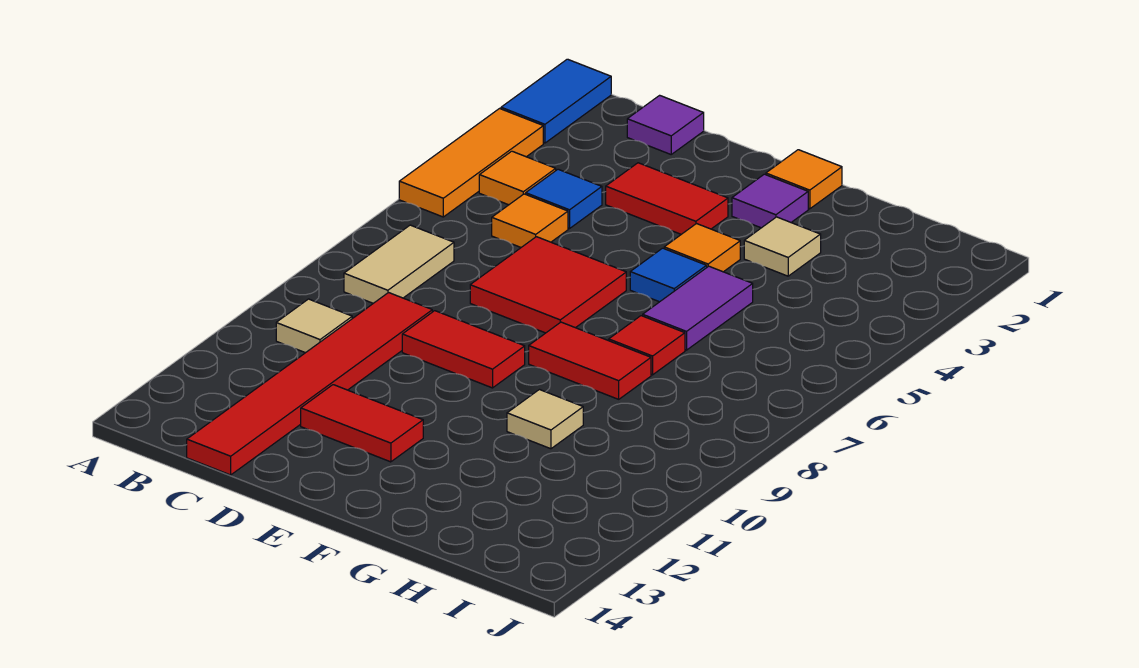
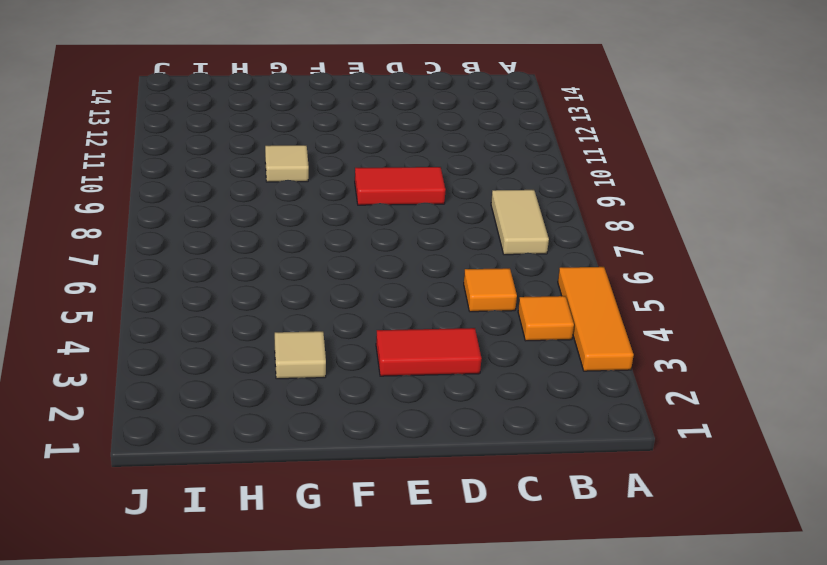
none -> blue tile A1:A2 level 1
none -> tan tile B10 level 1
none -> purple tile C1 level 1

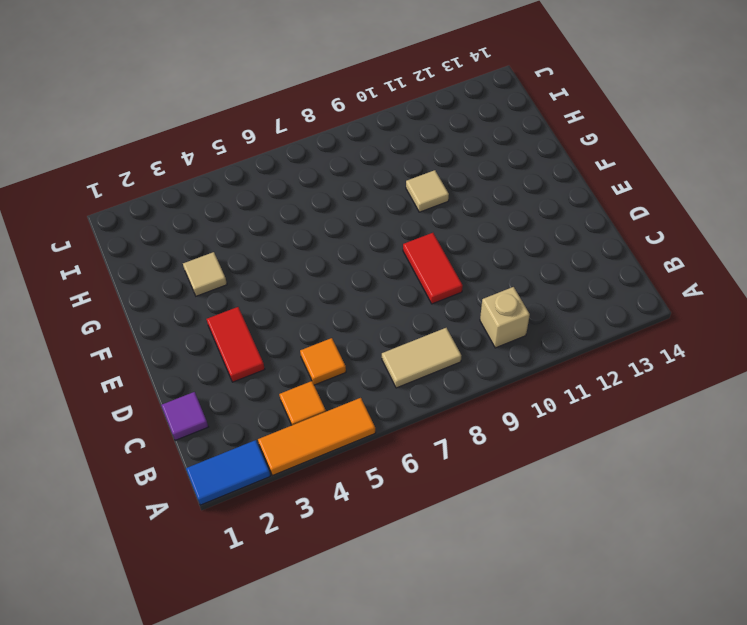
tan brick B10 level 1 -> tan tile B10 level 1
none -> blue tile C4 level 1
none -> red tile C9:C14 level 1
none -> red tile D6:E7 level 1

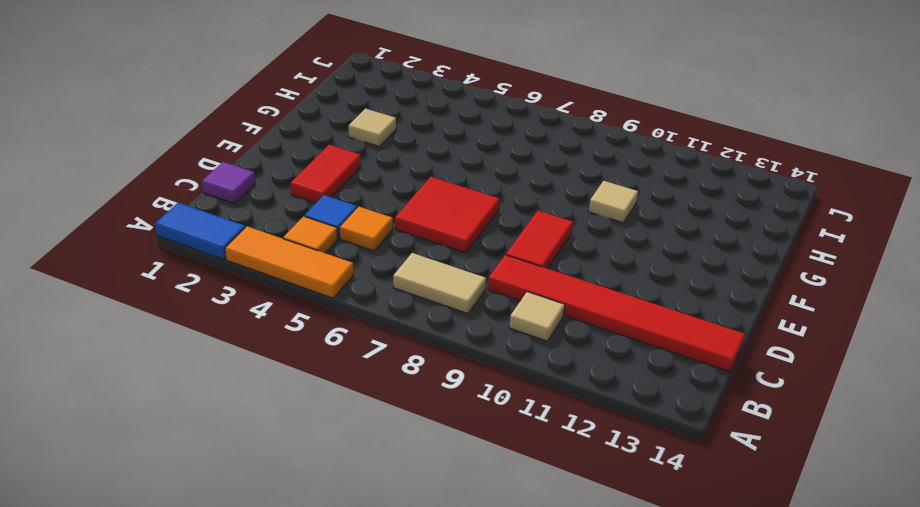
none -> red tile D12:E12 level 1
none -> orange tile F1 level 1
none -> purple tile F2 level 1

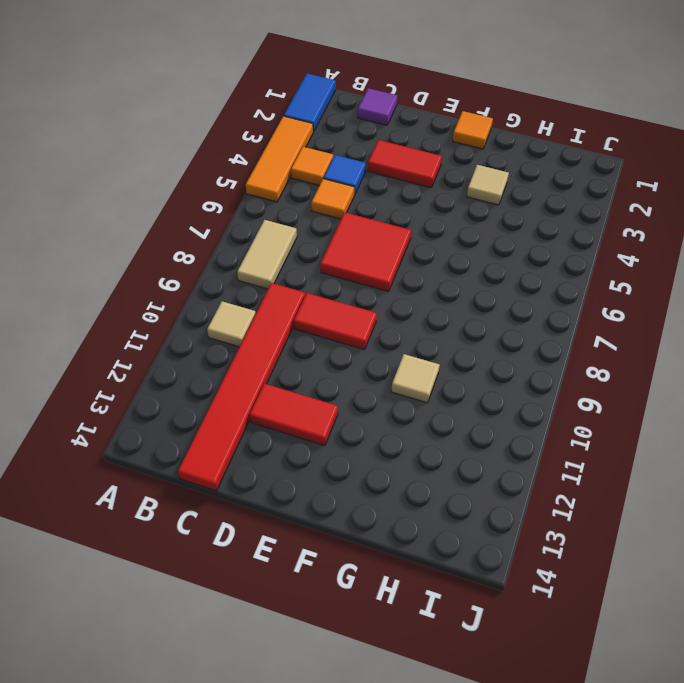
none -> purple tile F2 level 1
none -> orange tile F4 level 1
none -> blue tile F5 level 1

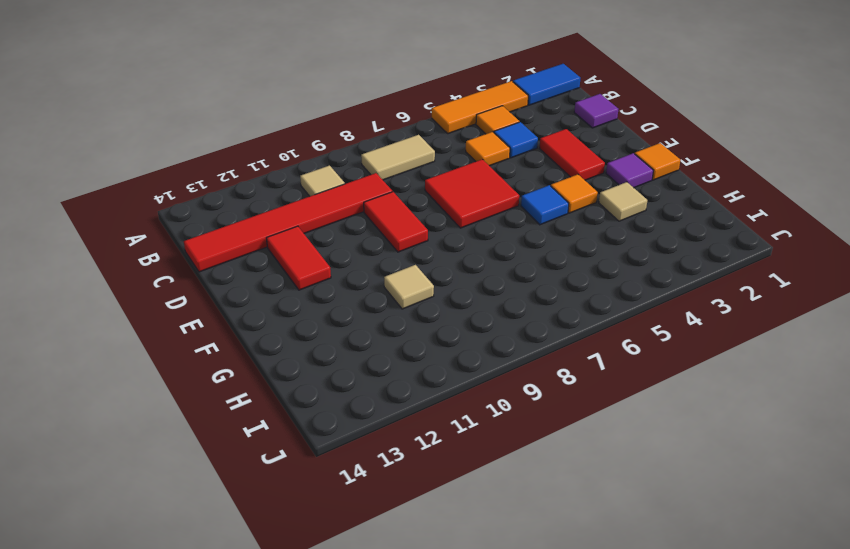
none -> red tile F8:G8 level 1
none -> purple tile G5:G6 level 1
none -> red tile G7 level 1

